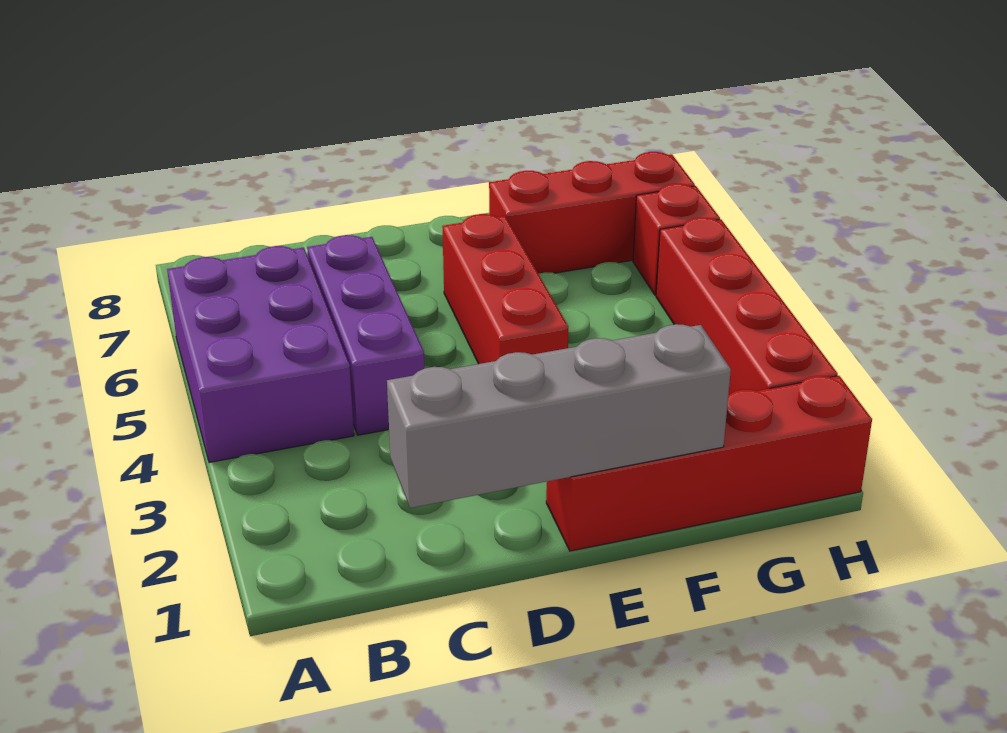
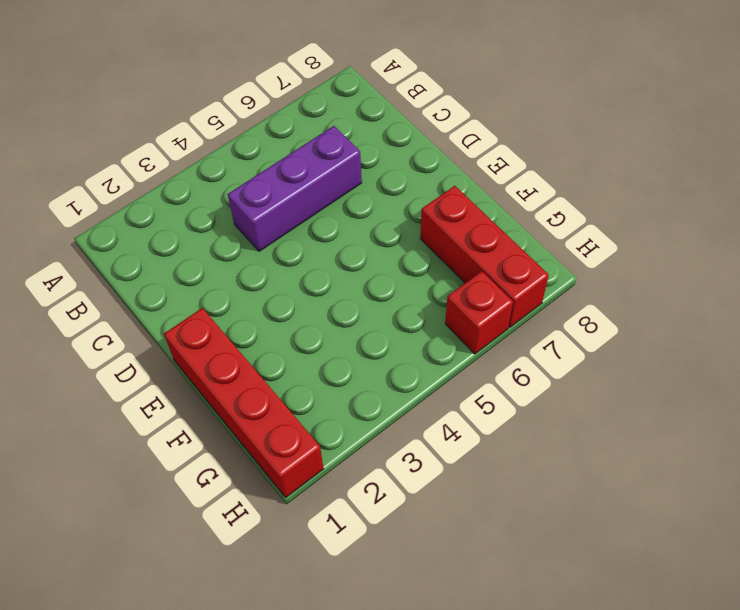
none -> purple brick A4:B6 level 1
none -> red brick E4:E6 level 1

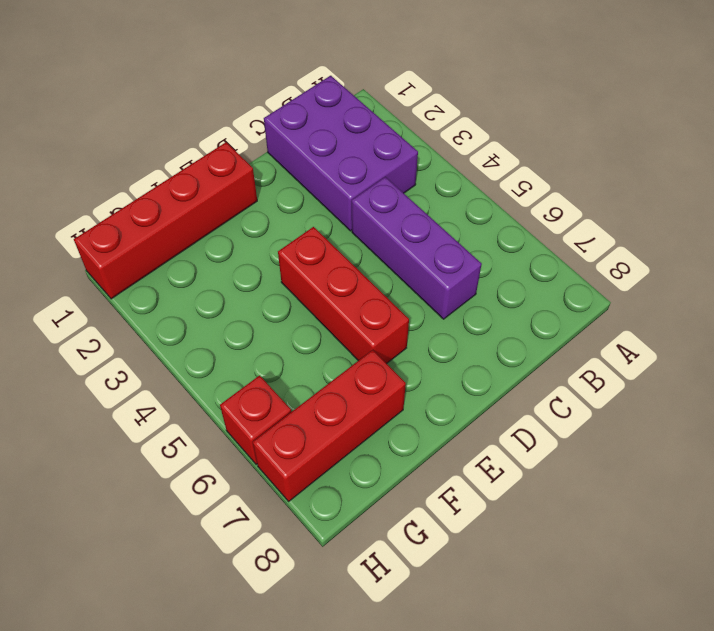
purple brick B1:C3 level 1 -> purple brick A4:B6 level 1
none -> red brick H2:H5 level 1
none -> grey brick C1:F1 level 2

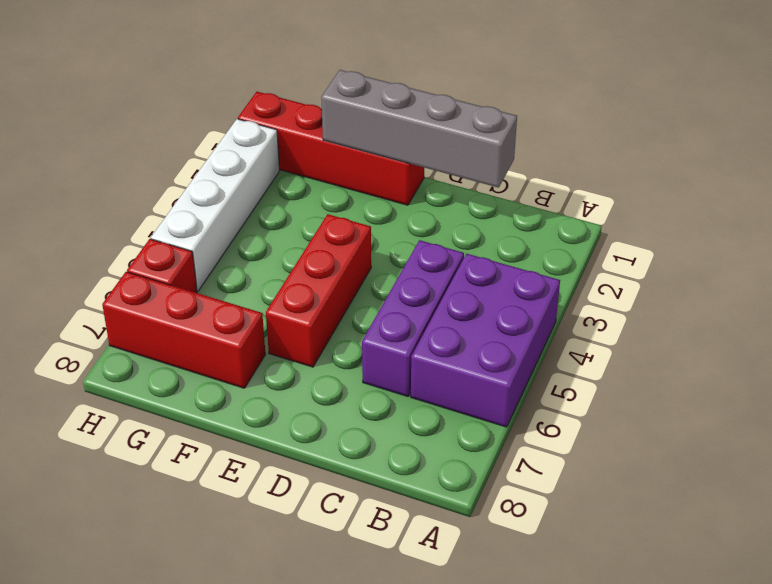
white brick H2:H5 level 1 -> red brick H2:H5 level 1

